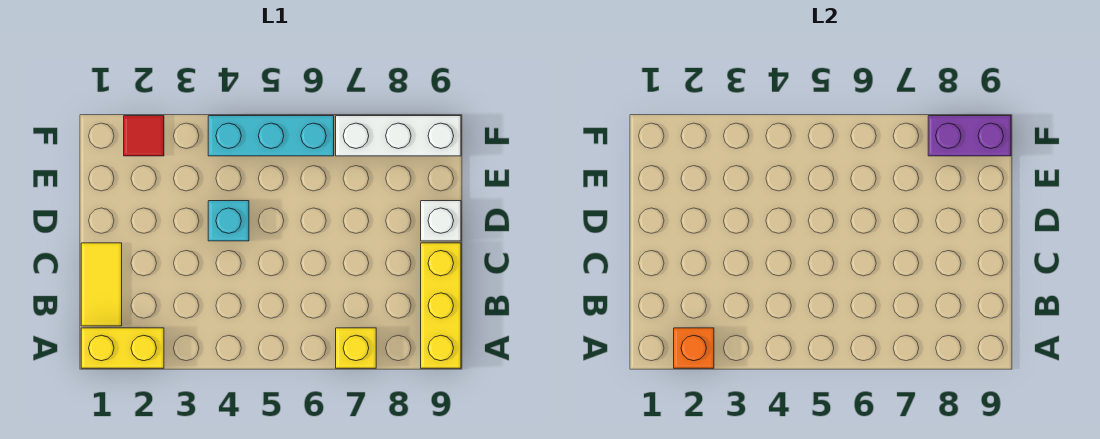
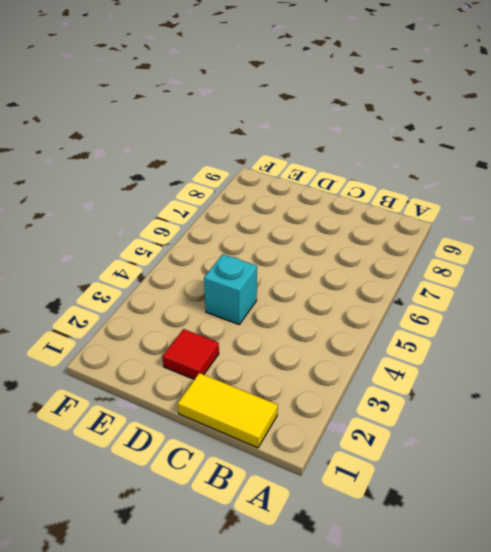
red tile D2 level 1 -> red tile F2 level 1
none -> yellow brick A1:A2 level 1
none -> yellow brick A7 level 1

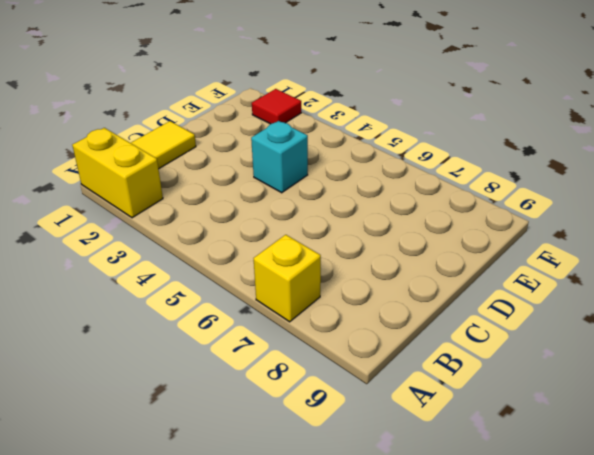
none -> yellow brick A9:C9 level 1
none -> white brick D9 level 1

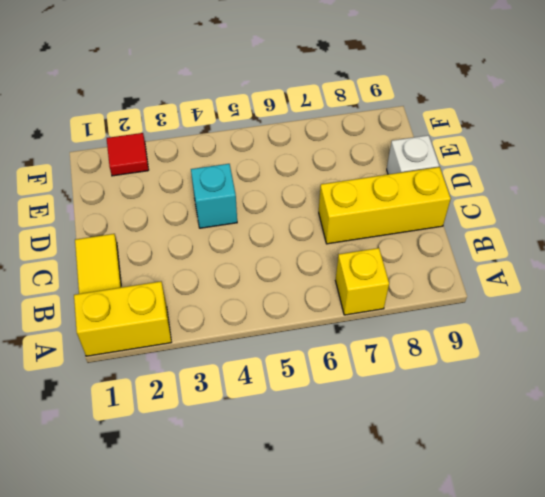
yellow brick C7:C9 level 1 -> yellow brick A9:C9 level 1
none -> cyan brick F4:F6 level 1
none -> white brick F7:F9 level 1

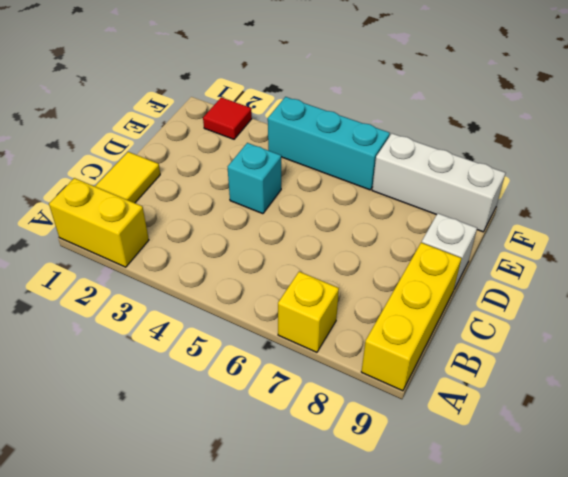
none -> orange brick A2 level 2
none -> purple brick F8:F9 level 2

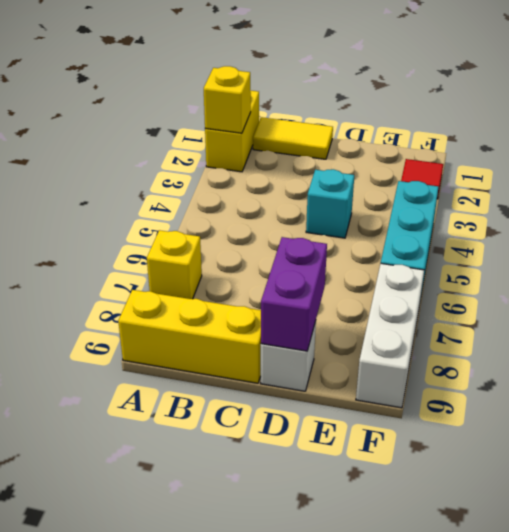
yellow brick A2 level 2 -> orange brick A2 level 2
purple brick D8:D9 level 2 -> purple brick F8:F9 level 2

